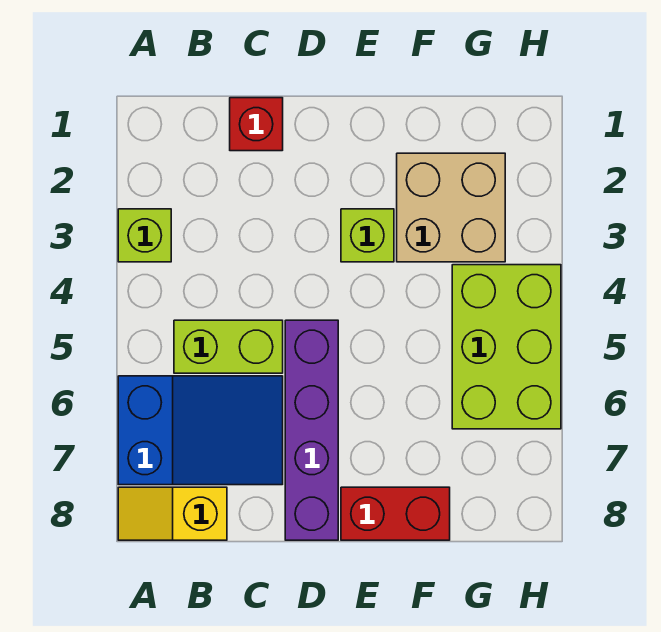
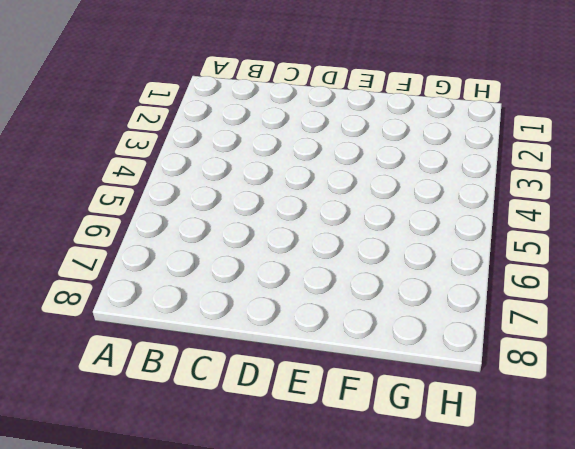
none -> lime brick A3 level 1
none -> blue slope A6:C7 level 1 top A

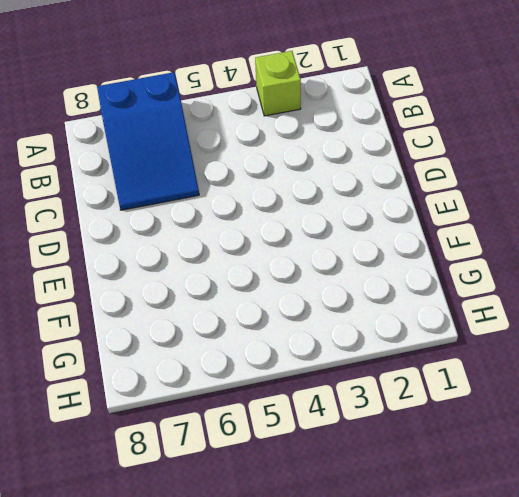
none -> yellow slope A8:B8 level 1 top B
none -> lime brick B5:C5 level 1

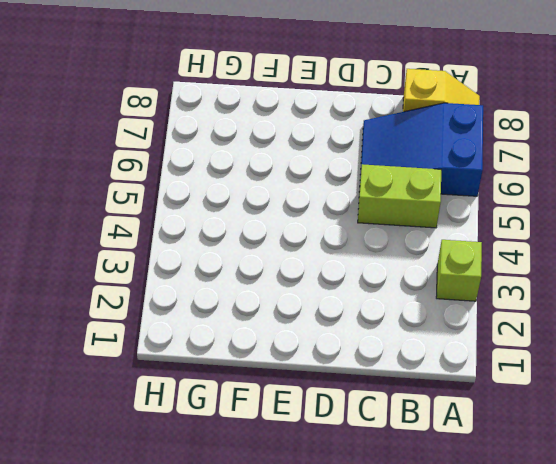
none -> red brick C1 level 1
none -> purple brick D5:D8 level 1

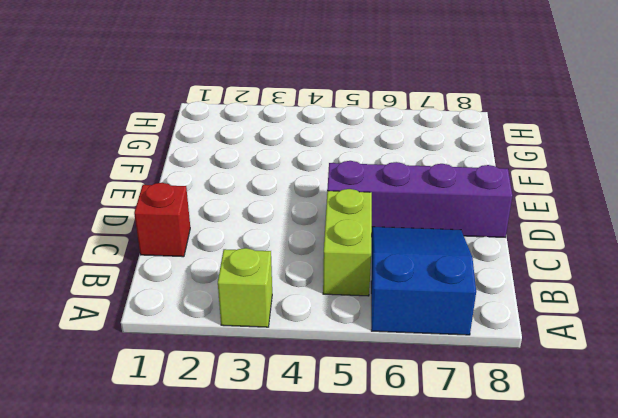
none -> yellow slope A8:B8 level 1 top B
none -> lime brick E3 level 1

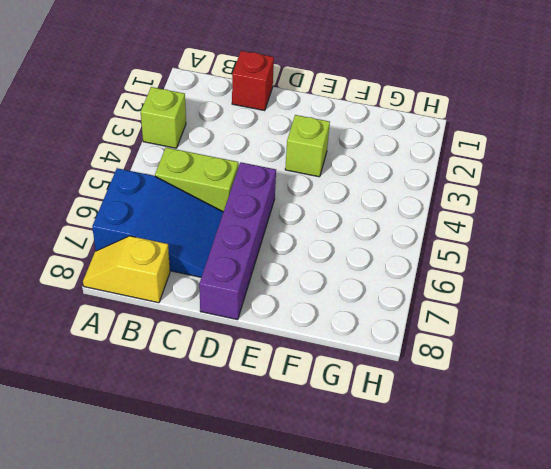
none -> red brick E8:F8 level 1
none -> tan brick F2:G3 level 1

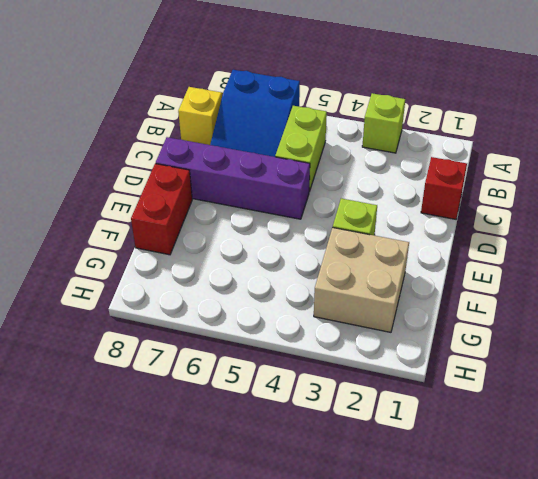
none -> lime brick G4:H6 level 1

